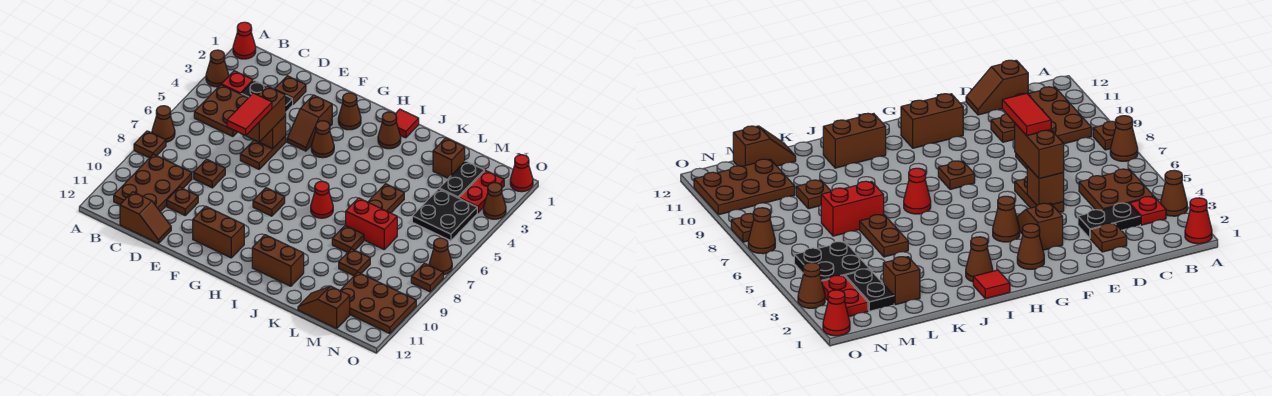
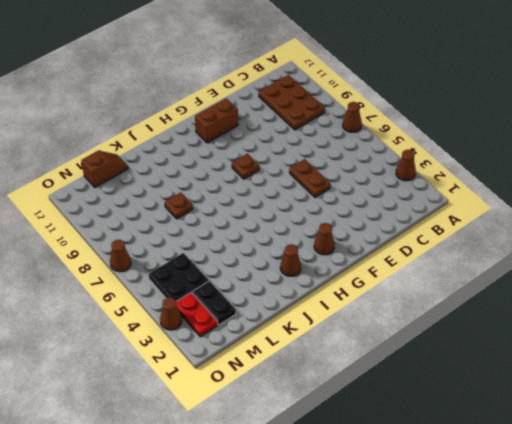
none -> red cone A1 level 1
none -> brown plate A8 level 1
none -> red plate B3 level 1
none -> brown plate B4:C5 level 1

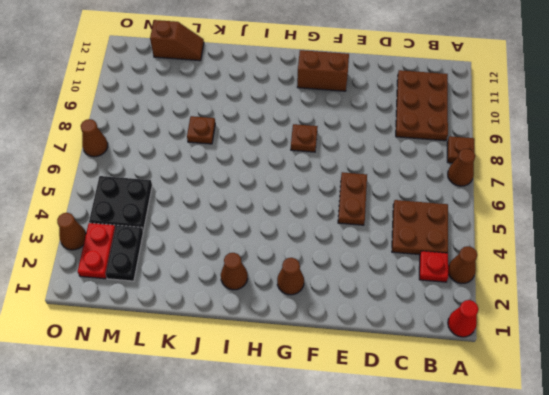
none -> black plate C3:D3 level 1
none -> brown slope C12:D12 level 1 top C
none -> brown plate D2 level 1
none -> brown plate D8 level 1

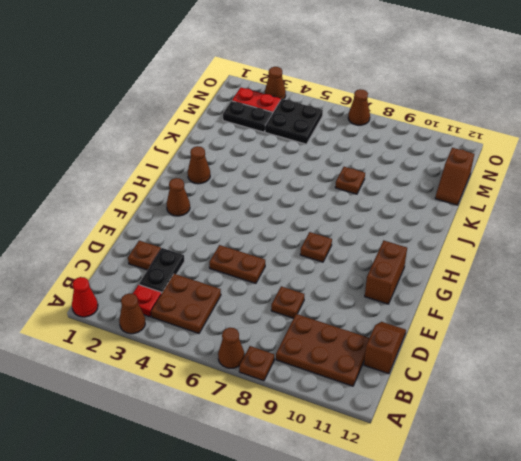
none -> brown plate D10 level 1
none -> brown slope F3:F4 level 1 top 3
none -> brown cone G4 level 1
none -> red tile I1 level 1

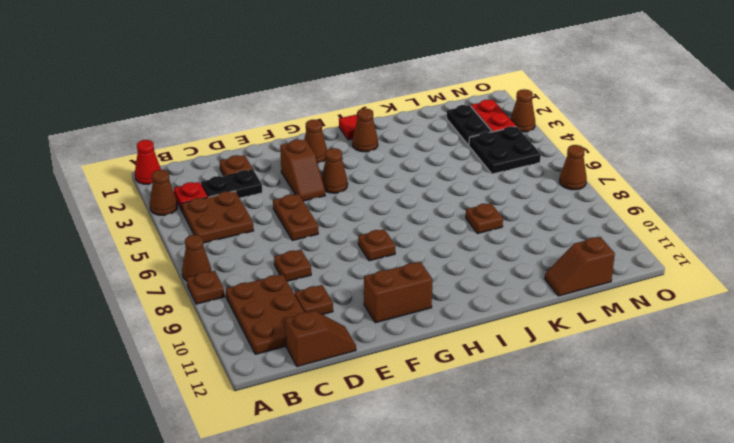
none -> red cone I7 level 1
none -> brown brick I11:J11 level 1
none -> brown plate K5:K6 level 1
none -> red brick K7:L7 level 1

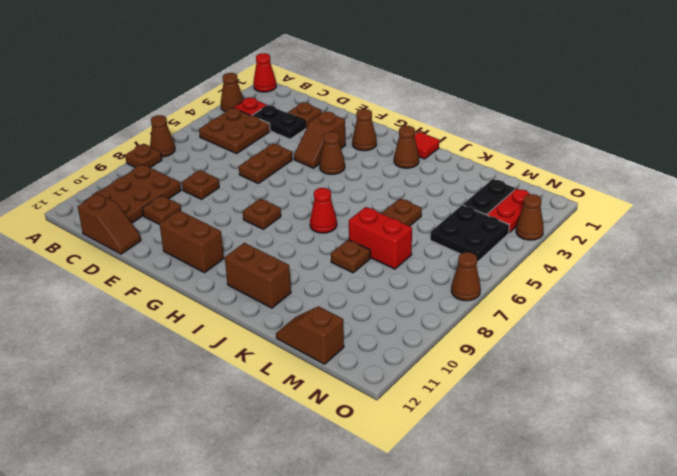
none -> brown brick L2 level 1
none -> brown plate L9 level 1
none -> brown plate M10:O11 level 1
none -> red cone O1 level 1

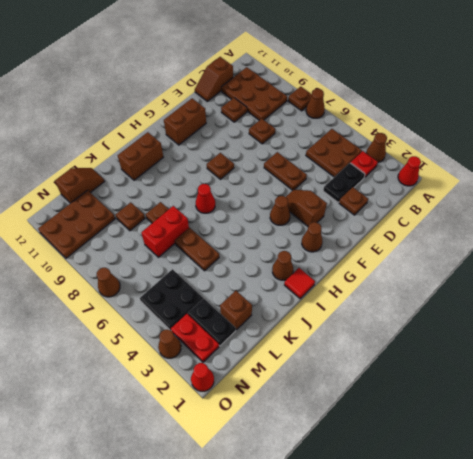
none -> brown plate O8 level 1
none -> brown brick E5 level 2
none -> brown brick E5:E6 level 3
none -> red tile E6:E7 level 4

